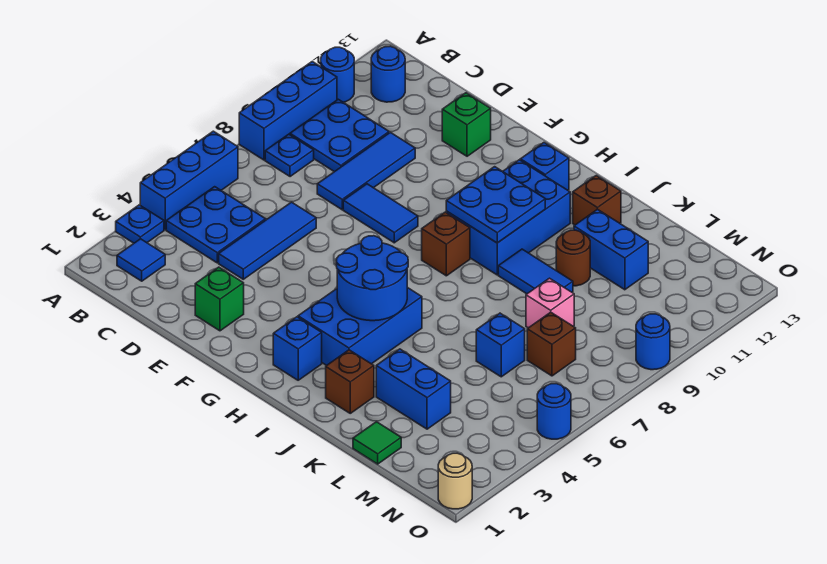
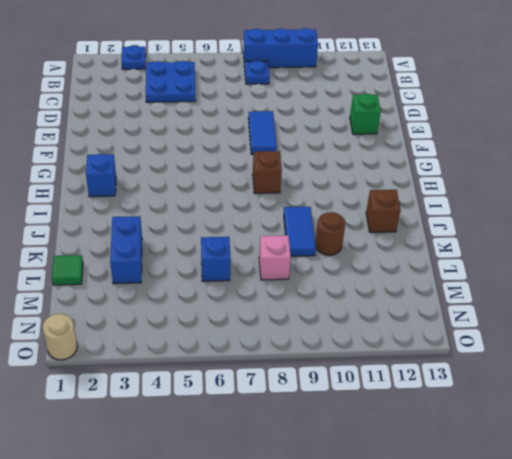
none -> blue brick A4:A6 level 1
none -> blue round brick A11 level 1
none -> blue tile B2 level 1
none -> blue plate B9:C10 level 1

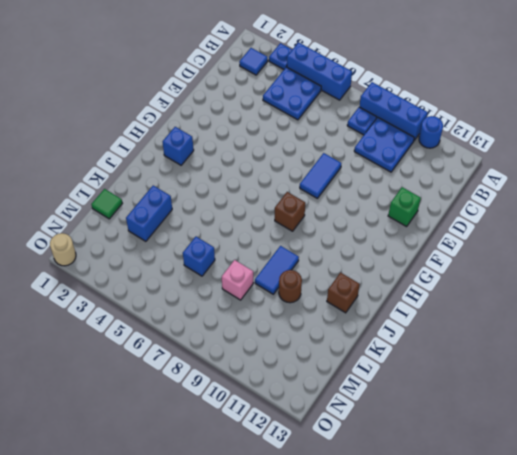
none -> blue round brick B12 level 1
none -> blue tile D4:D6 level 1
none -> blue tile D8:D10 level 1
none -> green brick E2 level 1

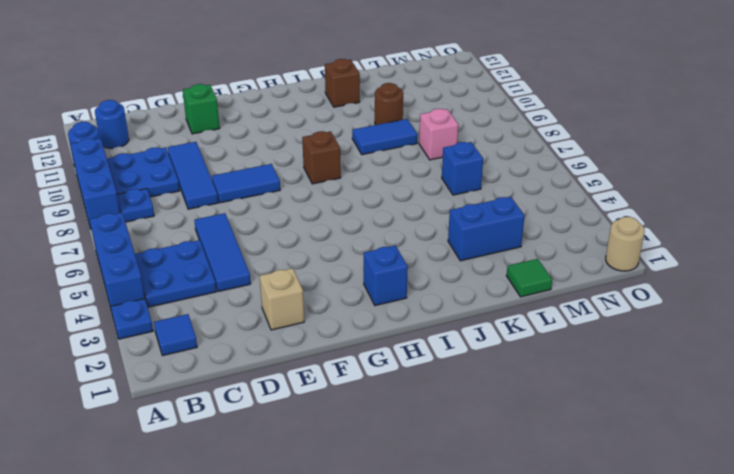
tan brick E2 level 1 -> green brick E2 level 1
none -> blue brick H3:I5 level 1
none -> blue brick H9:I11 level 1
none -> blue brick H12 level 1
none -> brown brick J2 level 1

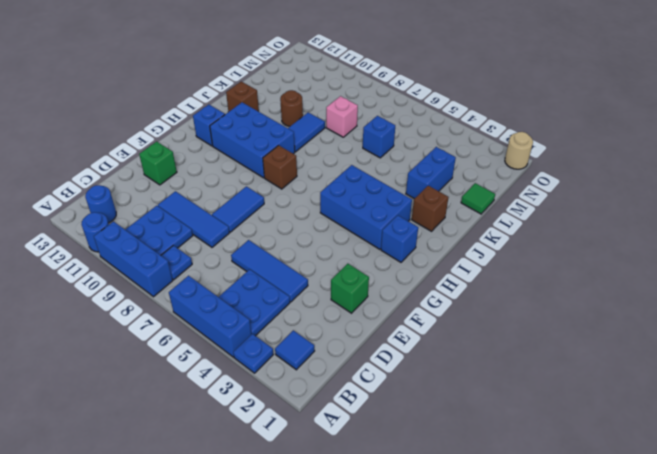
none -> blue brick K11:L11 level 1
none -> brown brick M7 level 1
none -> blue round brick O5 level 1
none -> blue round brick O9 level 1

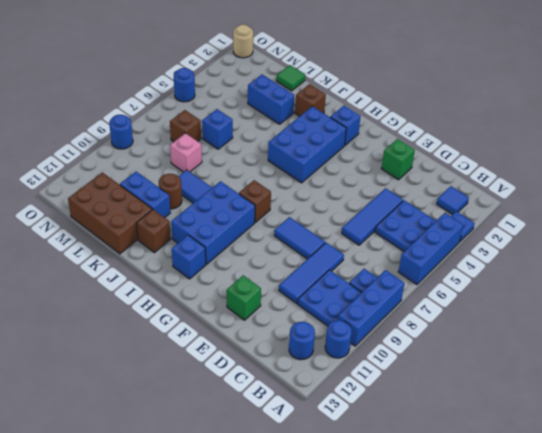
brown brick K12:M13 level 1 -> none
none -> blue round brick H4:I5 level 2
none -> blue plate H9:I10 level 2

